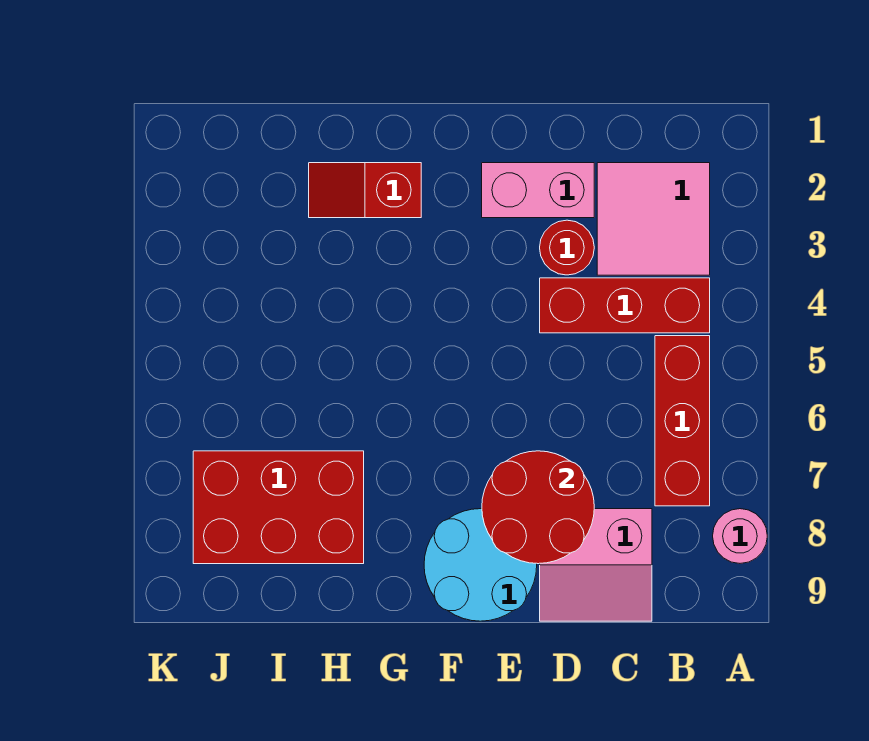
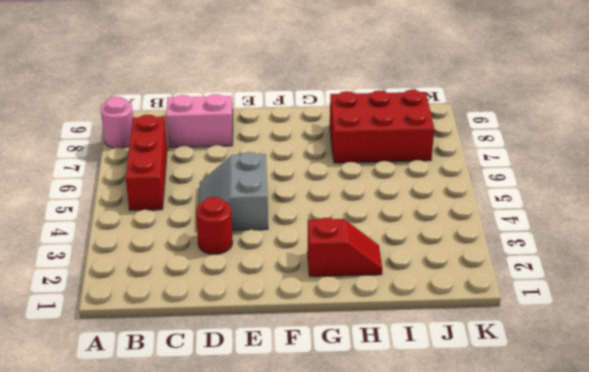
grey slope D4:E5 level 1 top E -> red brick B4:D4 level 1
none -> pink tile B2:C3 level 1
none -> pink brick D2:E2 level 1

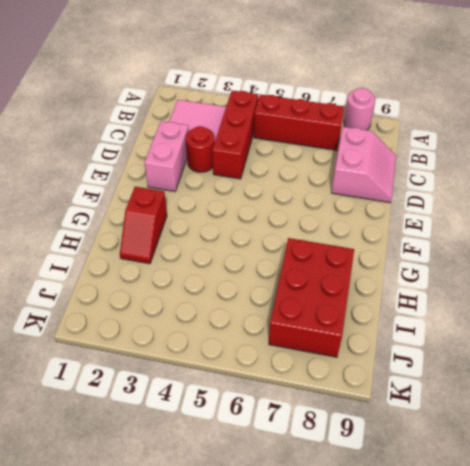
none -> cyan round brick E8:F9 level 1
none -> red round brick D7:E8 level 2

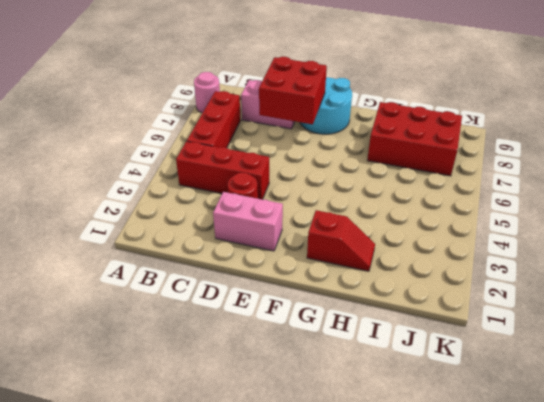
red brick D7:E8 level 2 -> red round brick D7:E8 level 2
none -> pink tile B2:C3 level 1

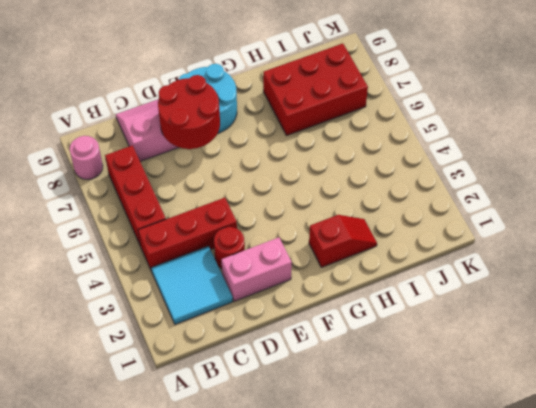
cyan tile B2:C3 level 1 -> pink tile B2:C3 level 1

